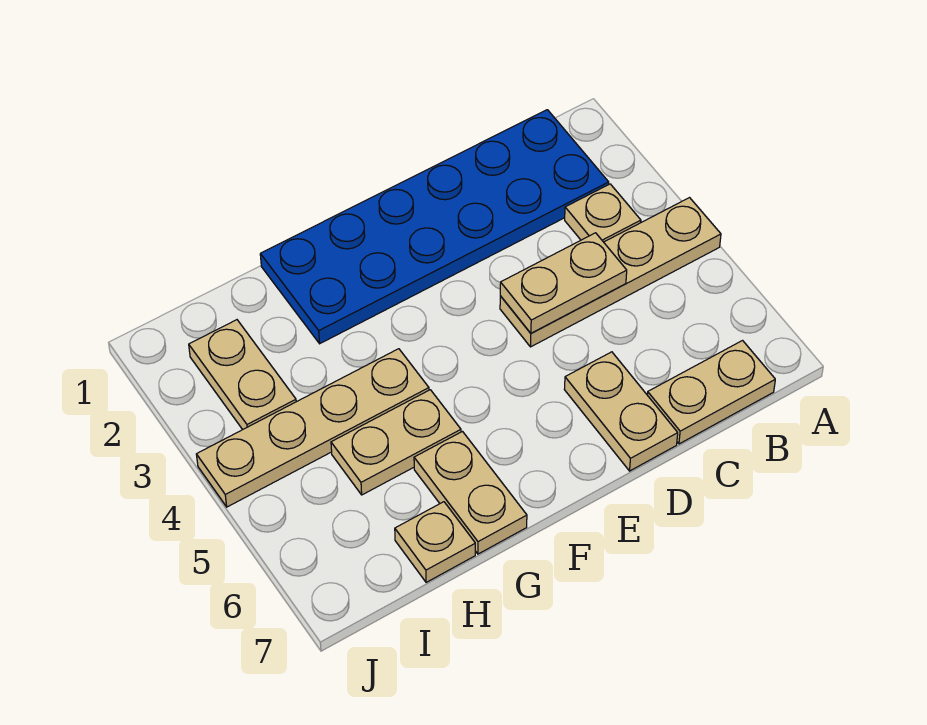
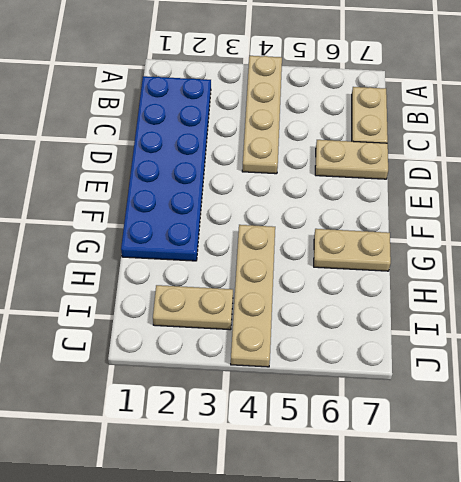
none -> tan plate B3 level 1
none -> tan plate G5:H5 level 1

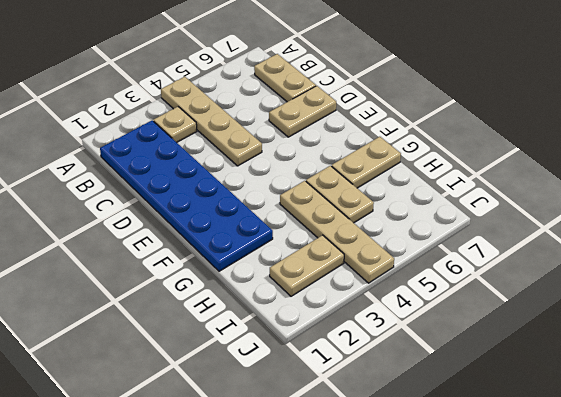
none -> tan plate H7 level 1
none -> tan plate C4:D4 level 2

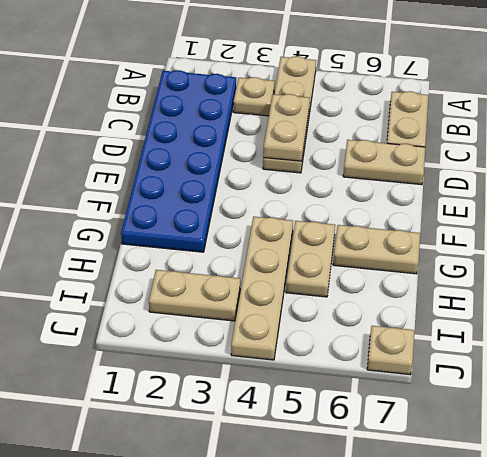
tan plate J7 level 1 -> tan plate H7 level 1

